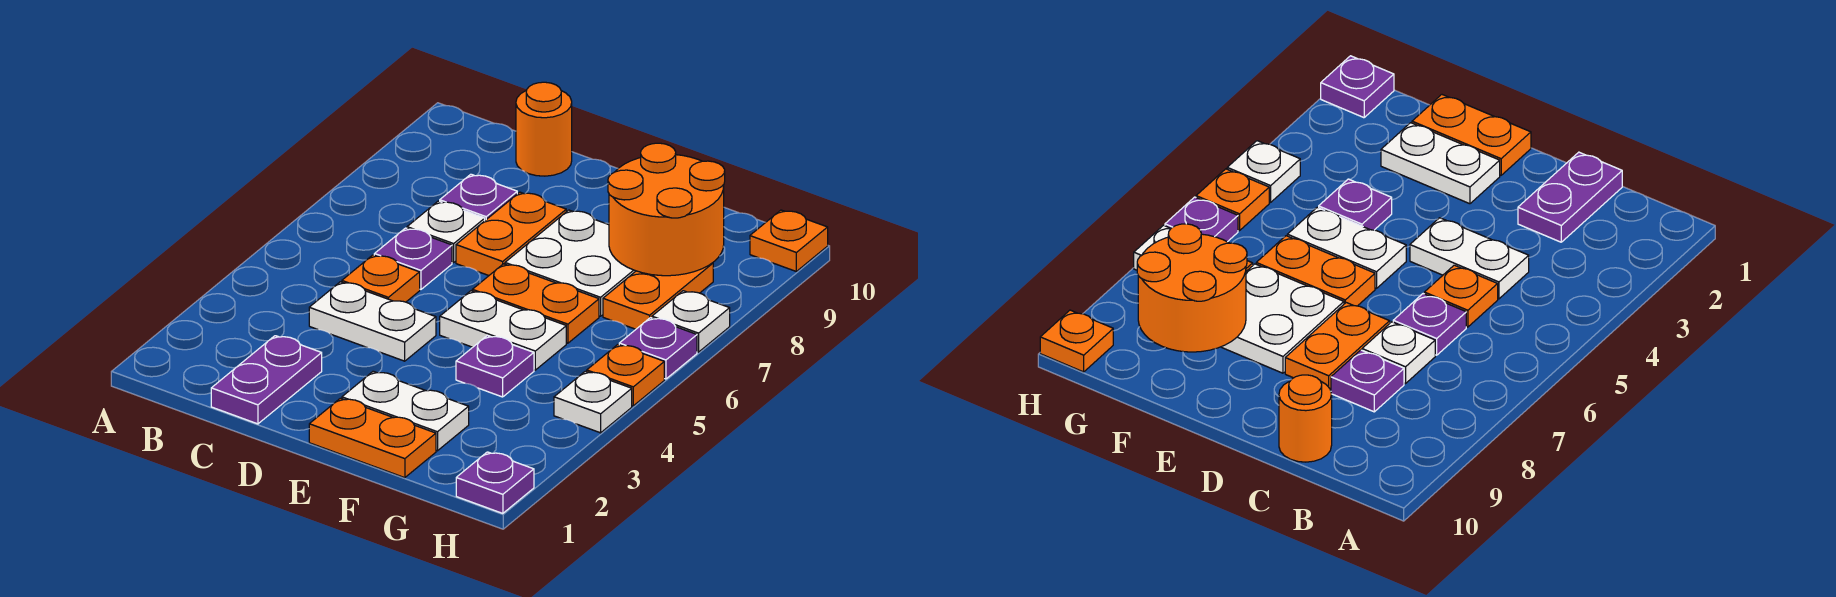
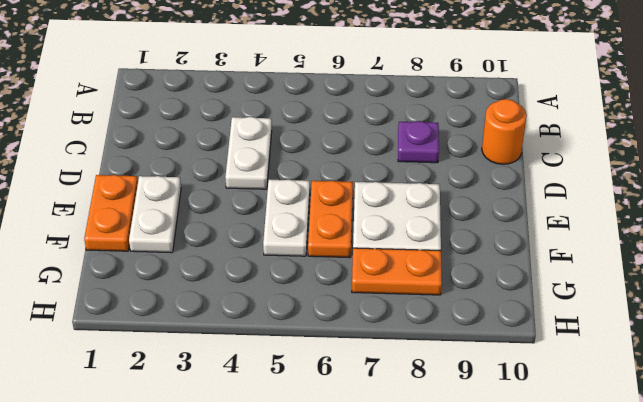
none -> purple plate C1:C2 level 1
none -> orange plate C5 level 1
none -> purple plate C6 level 1

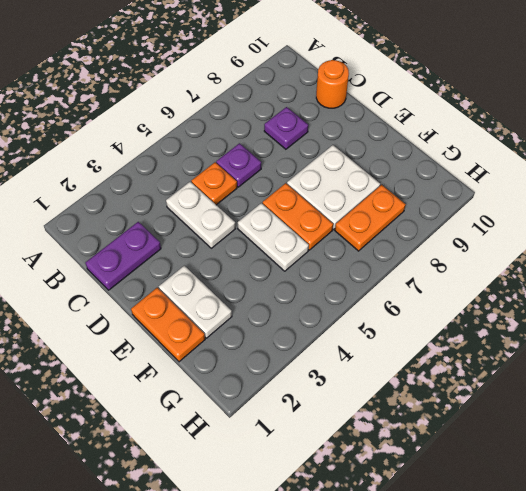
none -> white plate C7 level 1
none -> orange plate D7:D8 level 1
none -> purple plate F4 level 1

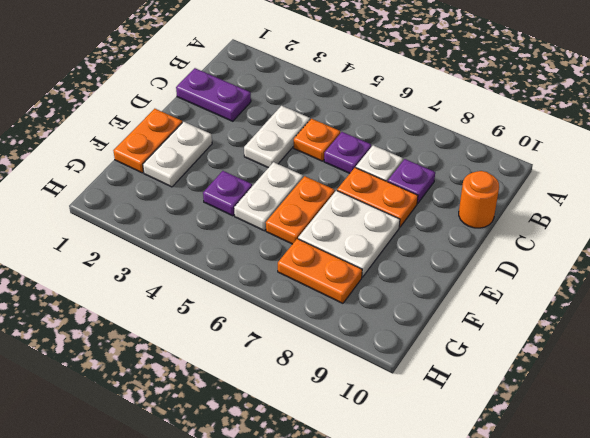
none -> purple plate H1 level 1
none -> white plate H4 level 1
none -> orange plate H5 level 1

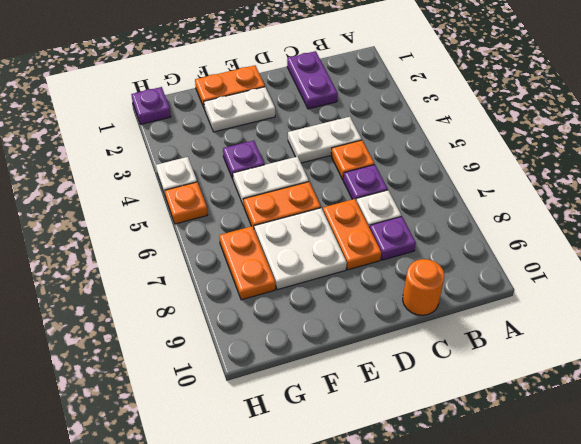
none -> purple plate H6 level 1
none -> white plate H7 level 1
none -> orange plate H10 level 1

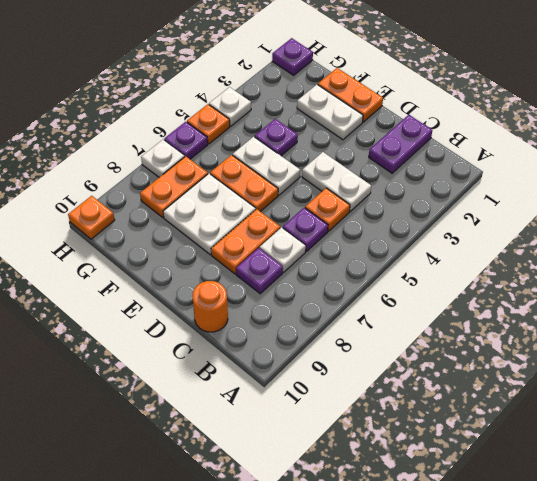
none -> orange round brick F8:G9 level 2

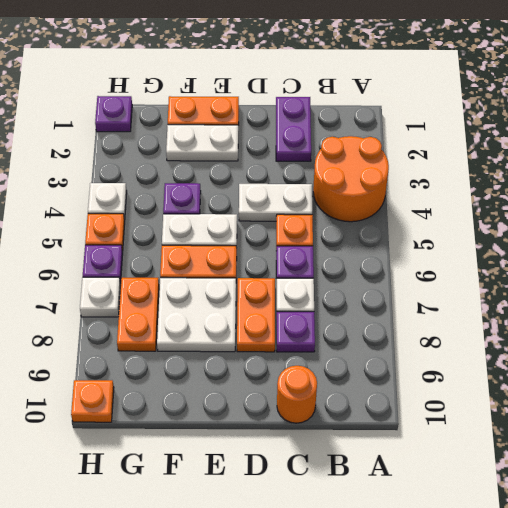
orange round brick A3:B4 level 1 -> orange round brick F8:G9 level 2

